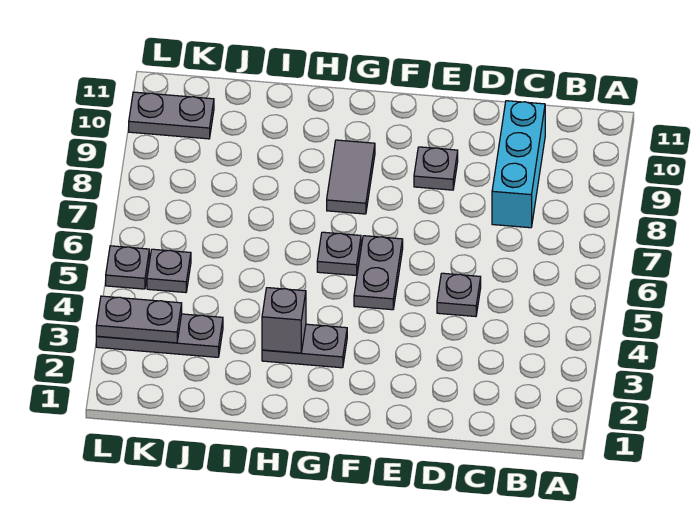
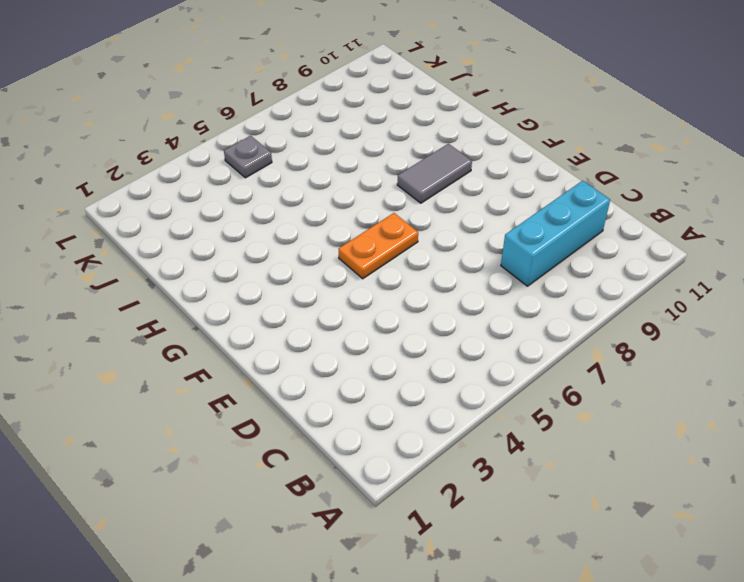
orange plate F5:F6 level 1 -> grey plate F5:F6 level 1
none -> grey plate D5 level 1
none -> grey plate E9 level 1
none -> grey plate G3:H3 level 1

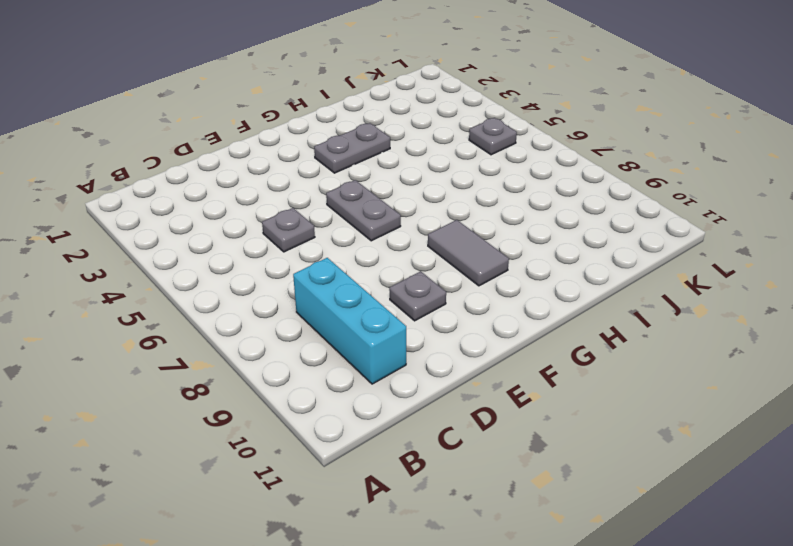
none -> grey plate G6 level 1
none -> grey plate J3:L3 level 1
none -> grey plate K10:L10 level 1

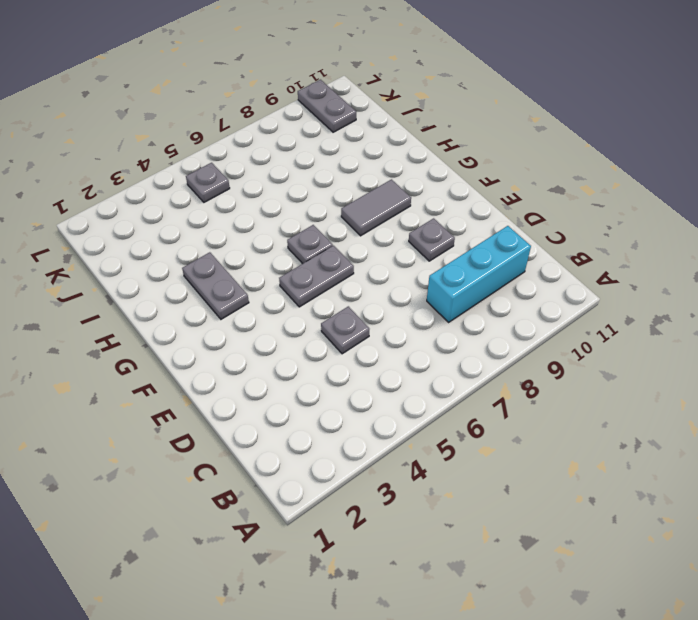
none -> grey plate J3:L3 level 1
none -> grey plate L5 level 1
none -> grey brick H3 level 2

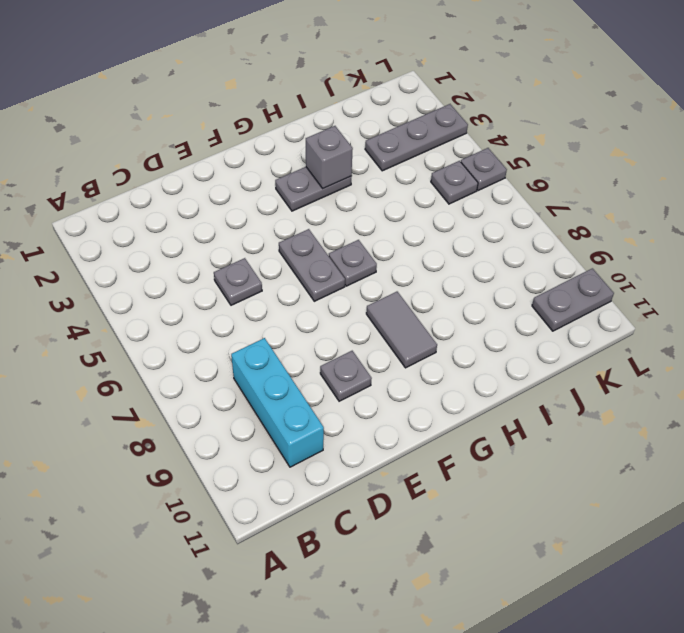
none -> grey plate K3:L3 level 2

